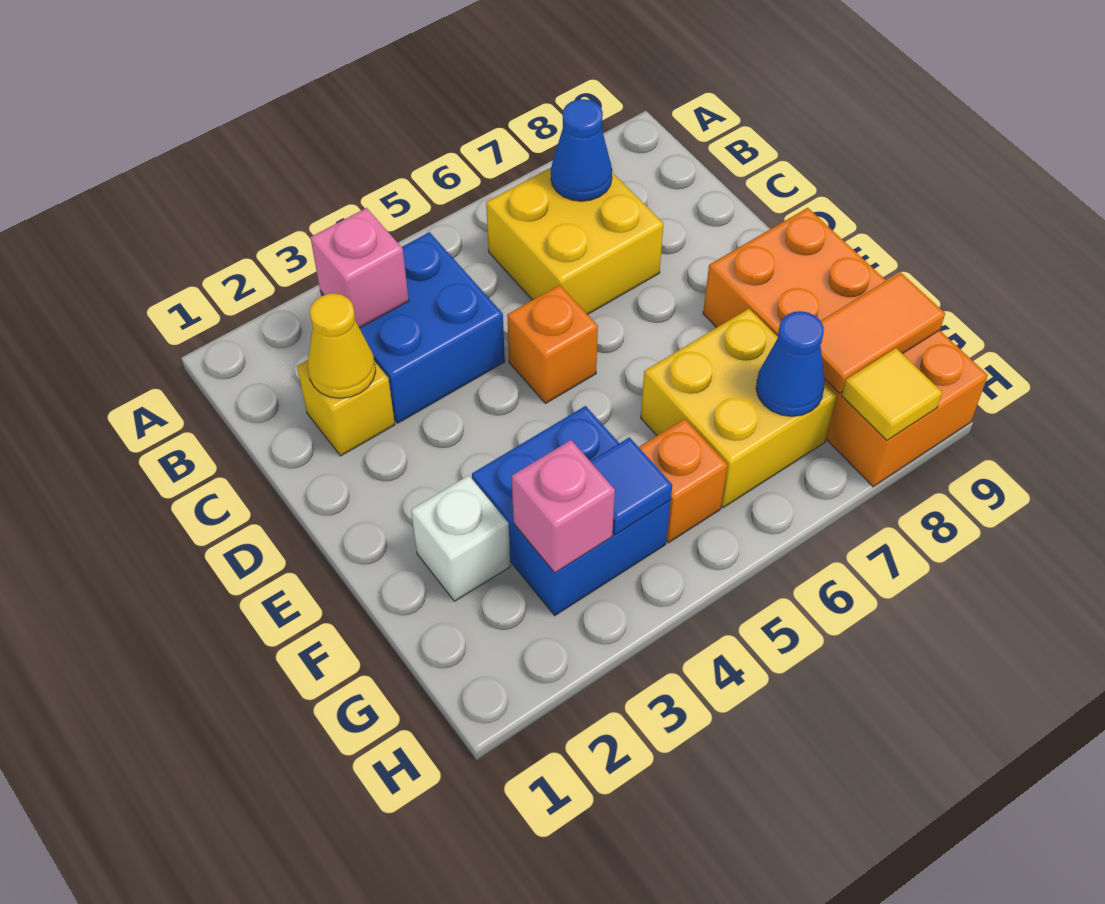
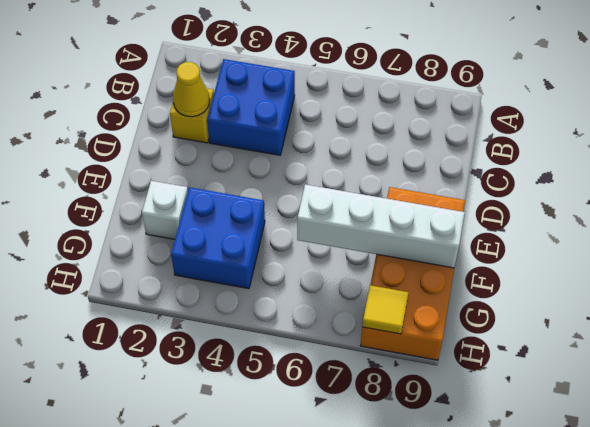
white brick F6:F9 level 2 -> none
none -> yellow brick B6:C7 level 1
none -> orange brick D5 level 1
none -> yellow brick F6:G7 level 1

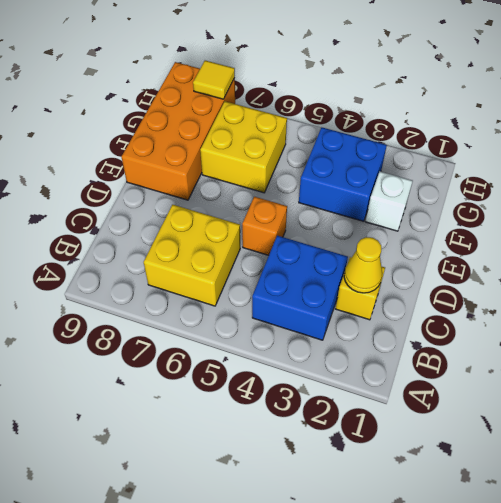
none -> orange brick G5 level 1
none -> pink brick B3 level 2
none -> blue cone B7 level 2

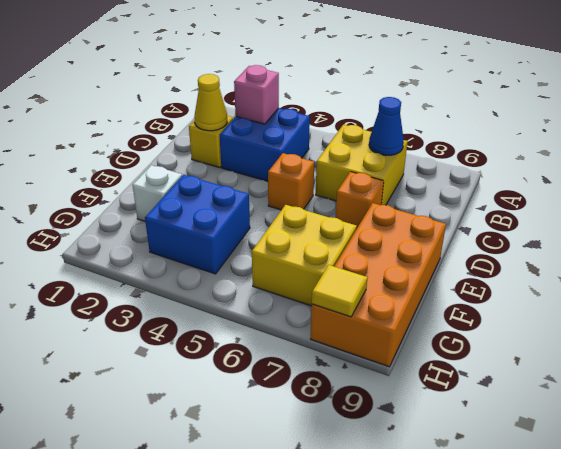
orange brick D7 level 1 -> orange brick G5 level 1
none -> pink brick G3 level 2
none -> blue tile G4 level 2
none -> blue cone G7 level 2

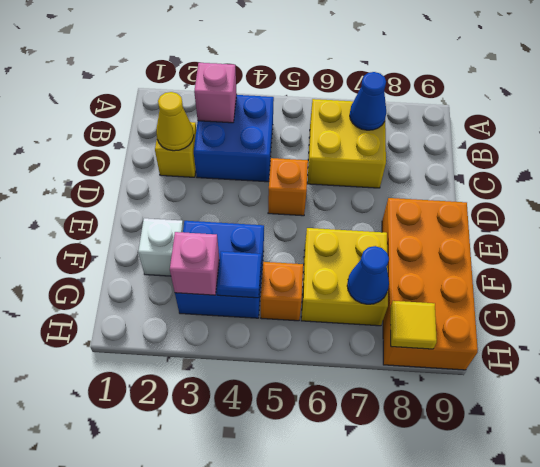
none -> orange tile G8:G9 level 2

